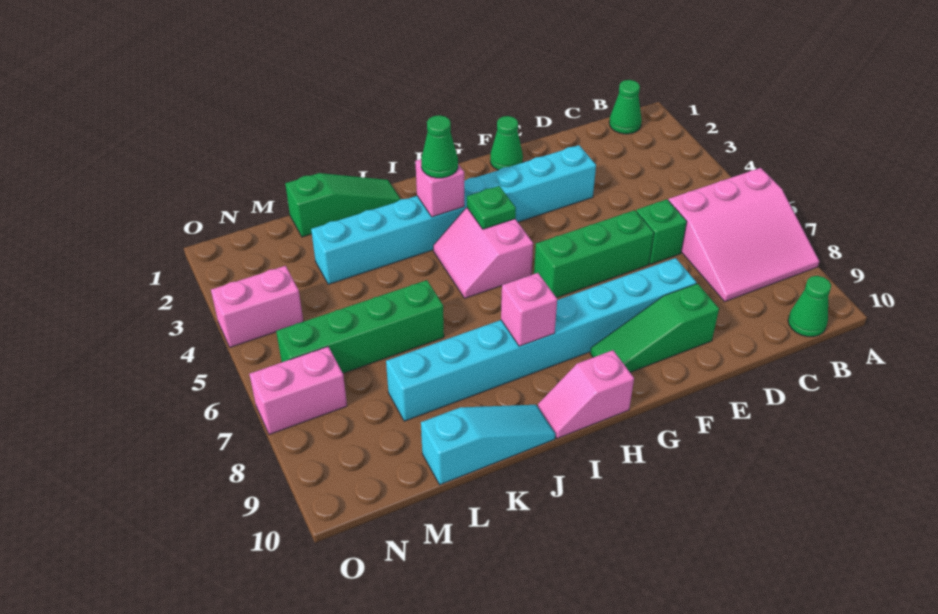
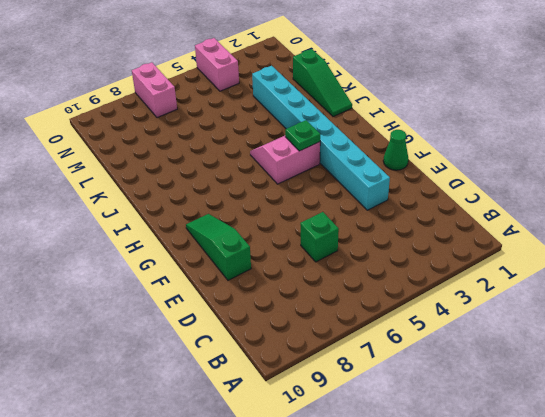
none -> pink slope A6:C8 level 1 top 6
none -> green cone B1 level 1
none -> green cone B10 level 1

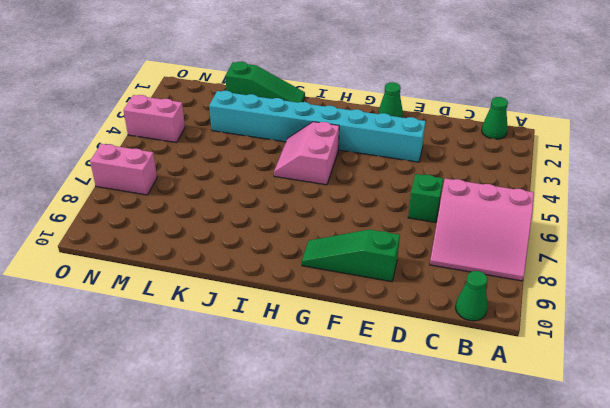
none -> green brick E6:G6 level 1
none -> cyan brick E8:L8 level 1
none -> pink slope H10:I10 level 1 top H

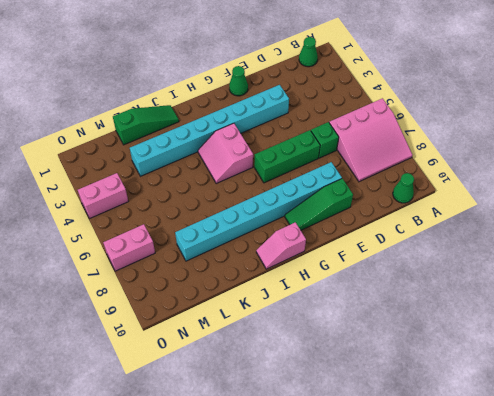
none -> cyan slope J10:L10 level 1 top L
none -> green brick K6:N6 level 1
none -> green plate H4 level 2

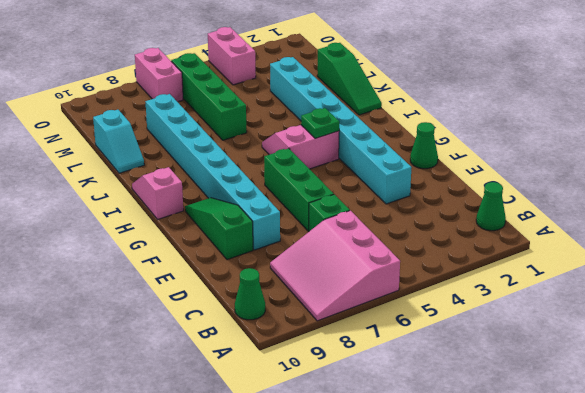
cyan slope K10:L10 level 1 top L -> cyan slope J10:L10 level 1 top L
none -> pink brick I3 level 2
none -> pink brick I8 level 2
none -> green cone I3 level 3

